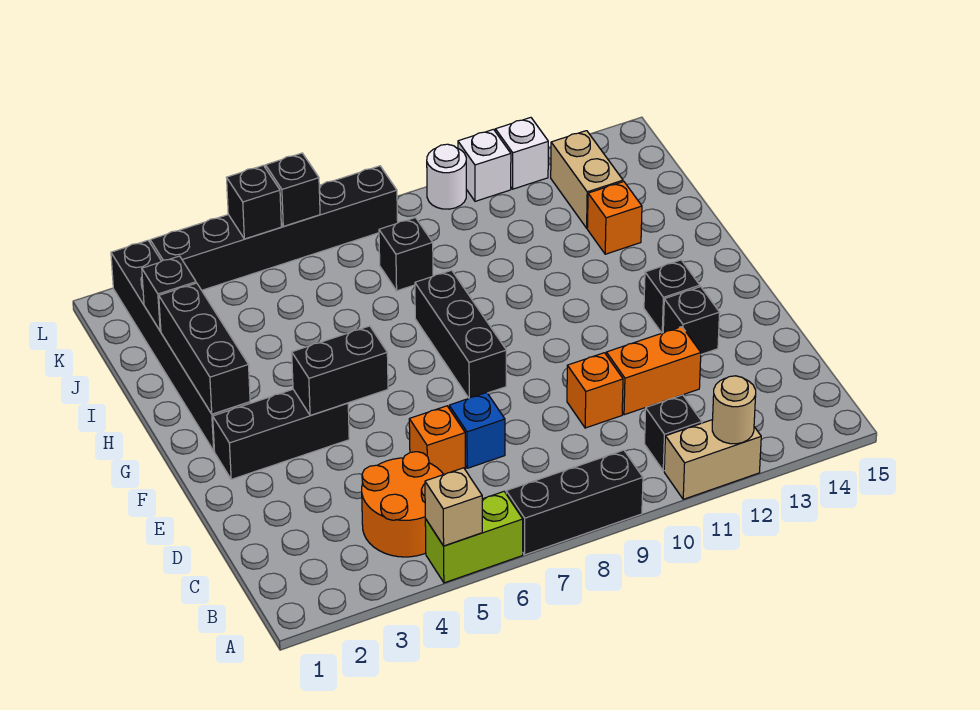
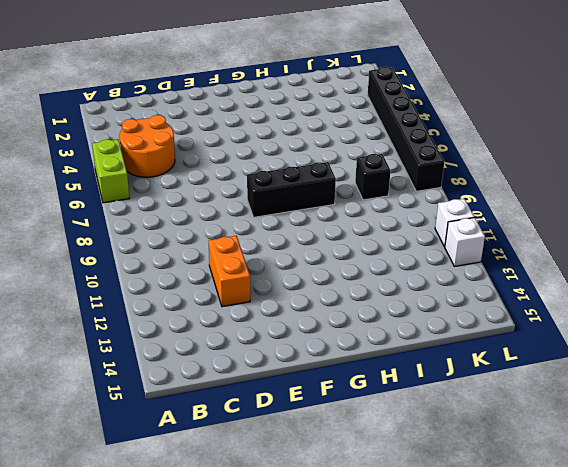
none -> black brick A7:A9 level 1
none -> tan brick A11:A12 level 1
none -> black brick B11 level 1

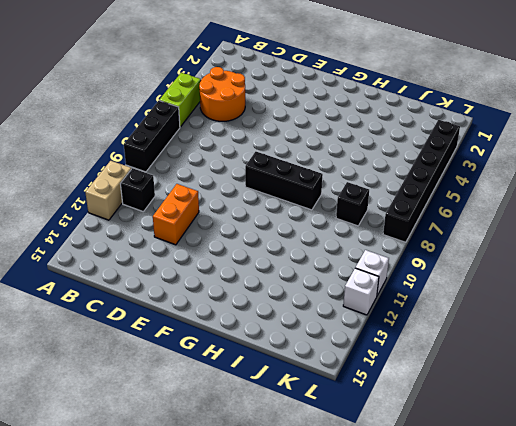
none -> orange brick D6 level 1
none -> blue brick D7 level 1
none -> orange brick D10 level 1

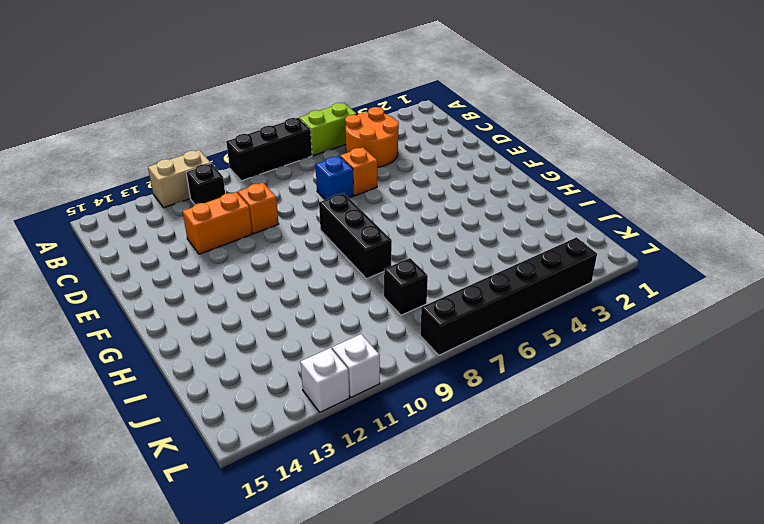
none -> black brick E13 level 1
none -> black brick F2:F4 level 1
none -> black brick F13 level 1

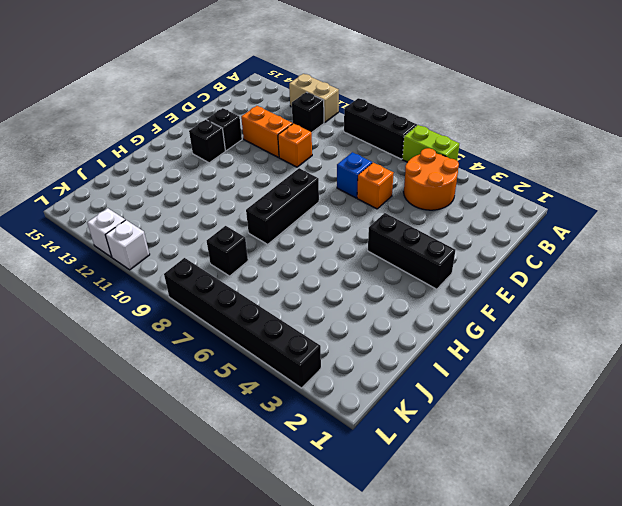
none -> black brick G2:L2 level 1
none -> orange brick I13 level 1
none -> tan brick J13:K13 level 1

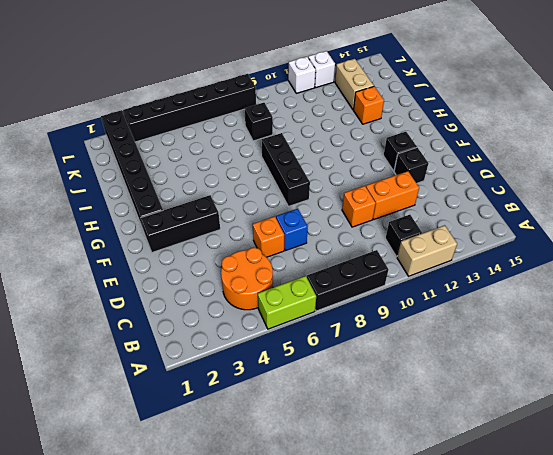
none -> white round brick L10 level 1
none -> tan brick A5 level 2
none -> tan round brick A12 level 2

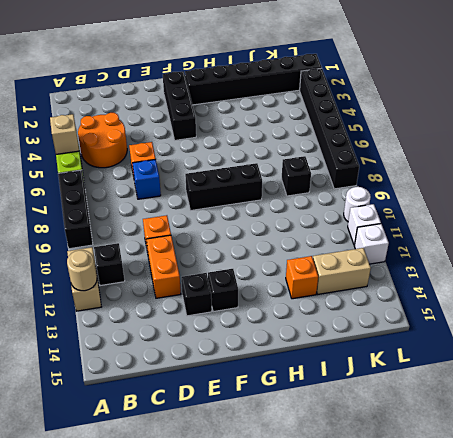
none -> black brick F4:F5 level 2
none -> black brick G2:I2 level 2
none -> black brick J2 level 2

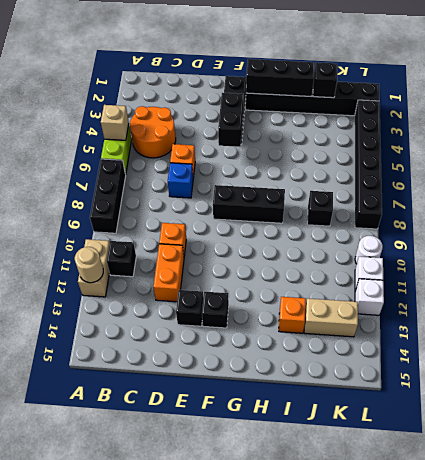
none -> black brick L5 level 2
none -> black brick L6 level 2

